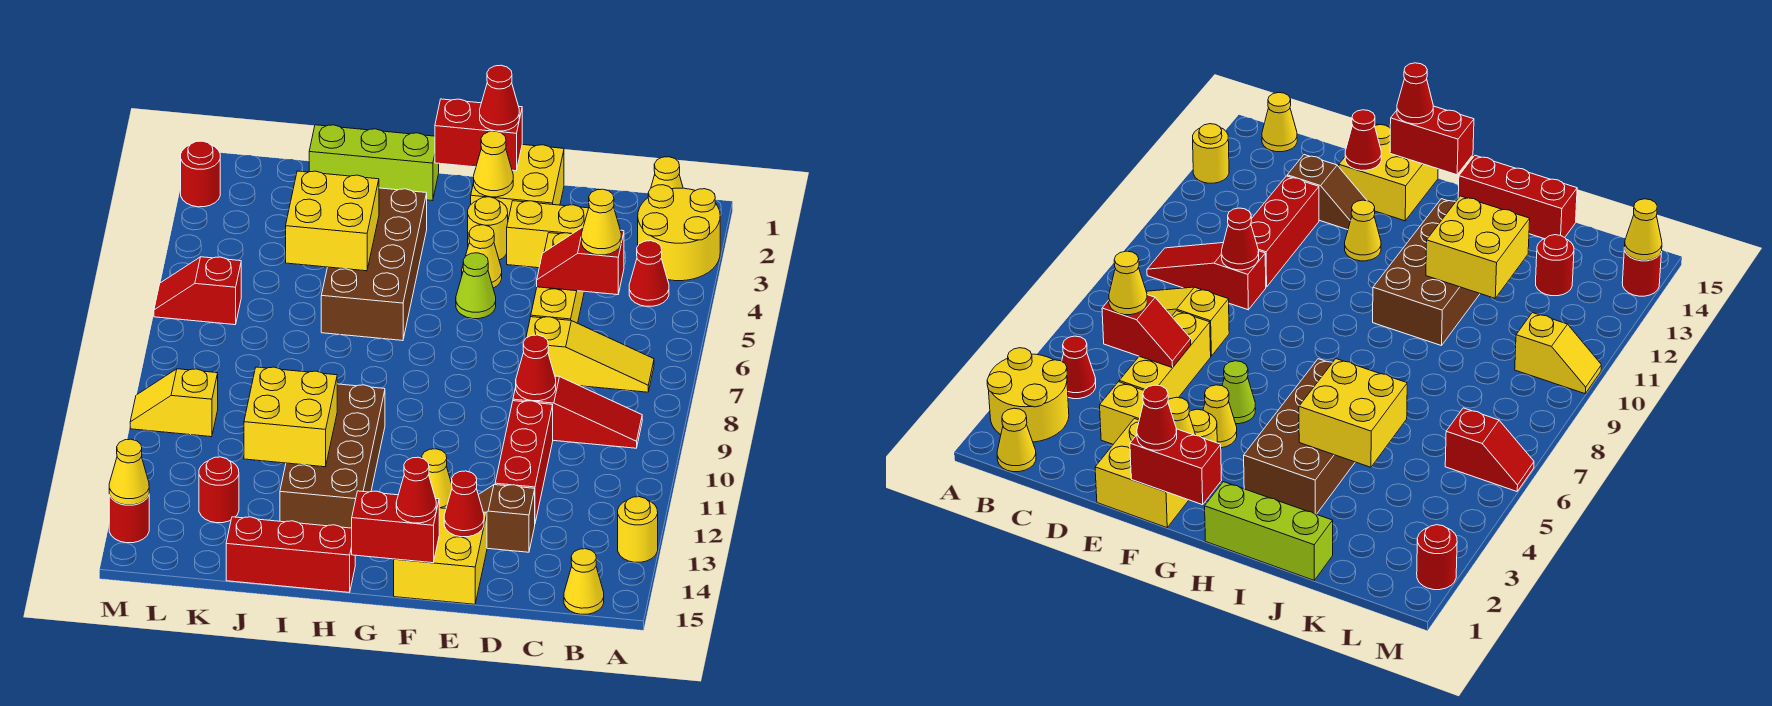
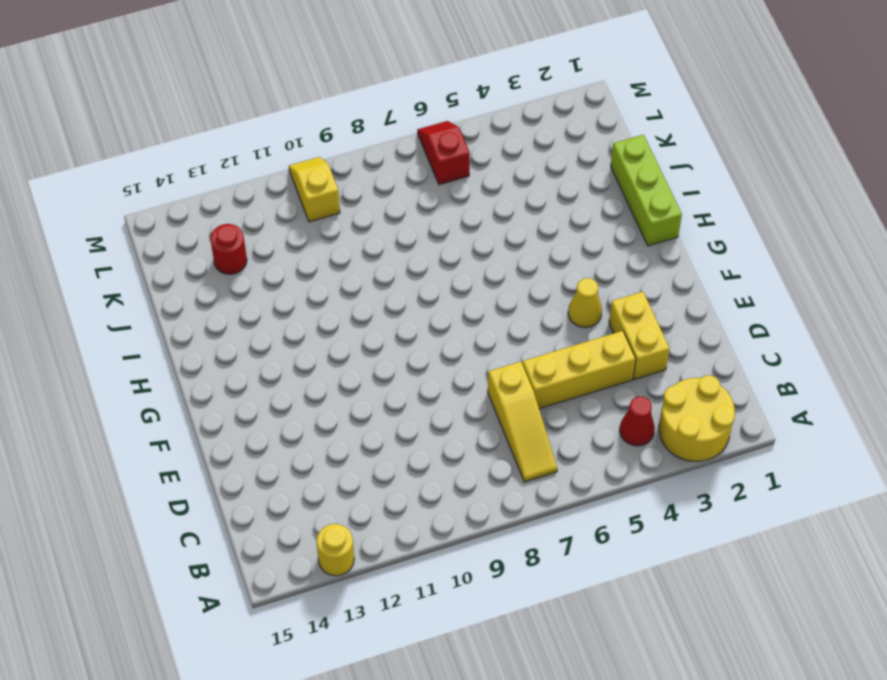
none -> yellow cone B1 level 1
none -> red slope B9:D9 level 1 top D
none -> yellow cone B15 level 1
none -> red brick D10:D12 level 1

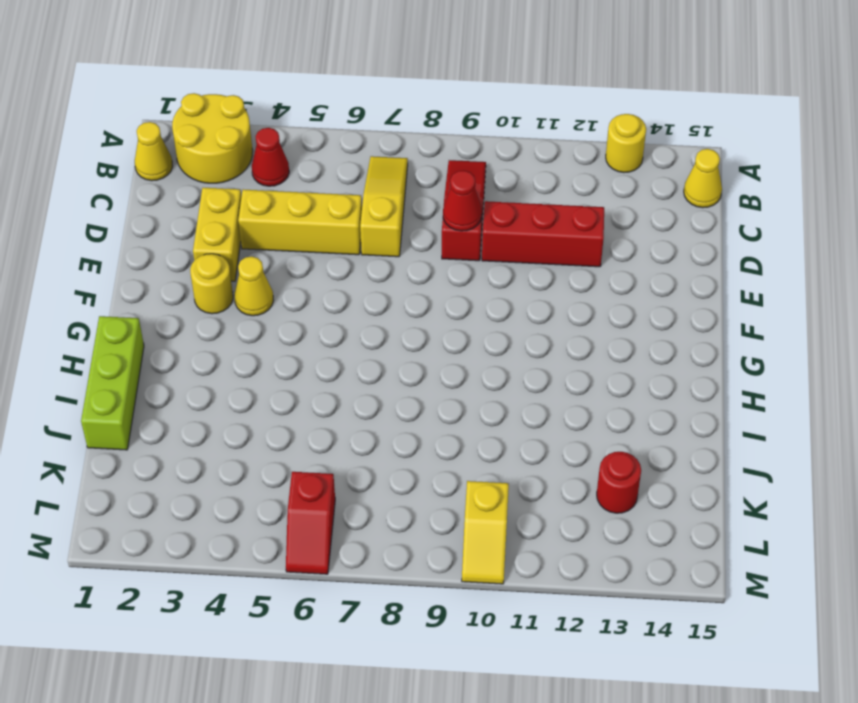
none -> brown slope D13:E13 level 1 top D
none -> yellow brick E1:F2 level 1
none -> yellow brick E14:F15 level 1
none -> lime cone F5 level 1

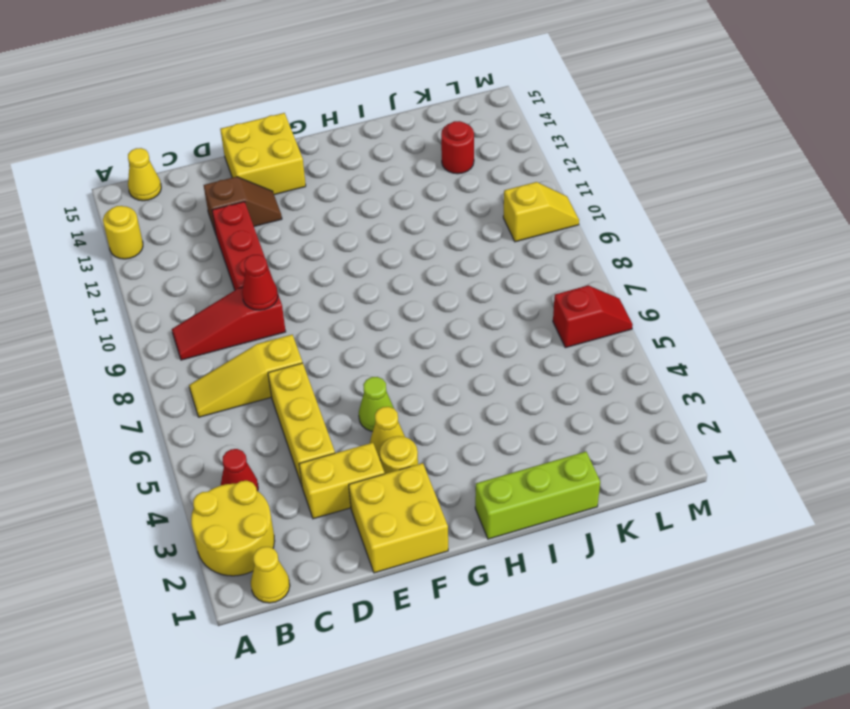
none -> yellow cone F12 level 1
none -> brown brick H3:I6 level 1
none -> brown brick H10:I13 level 1
none -> red brick H15:J15 level 1

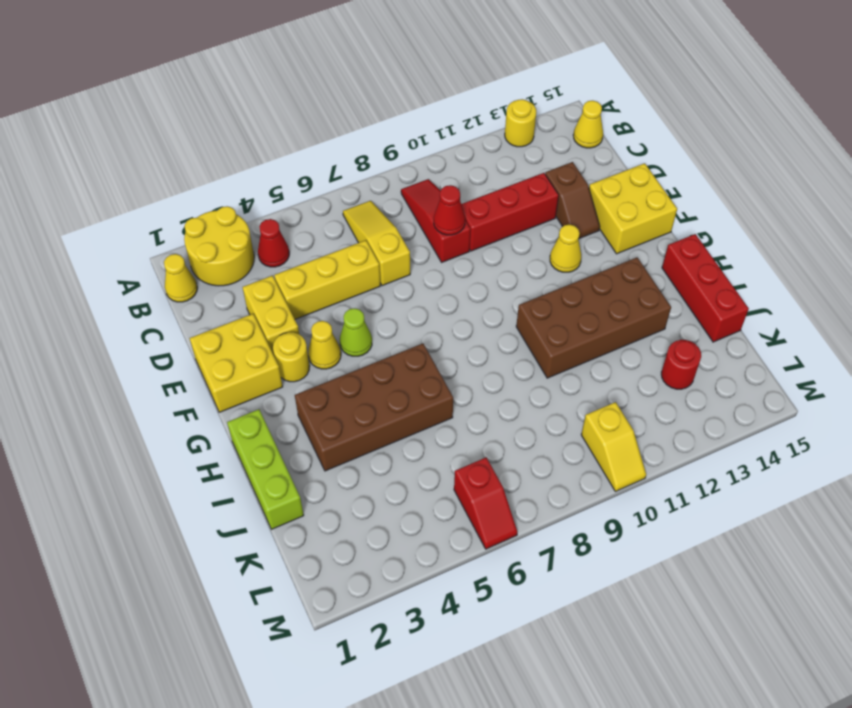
none -> red round brick M2 level 1
none -> red round brick M14 level 1
none -> red slope C5:D5 level 2 top C
none -> red cone E14 level 2

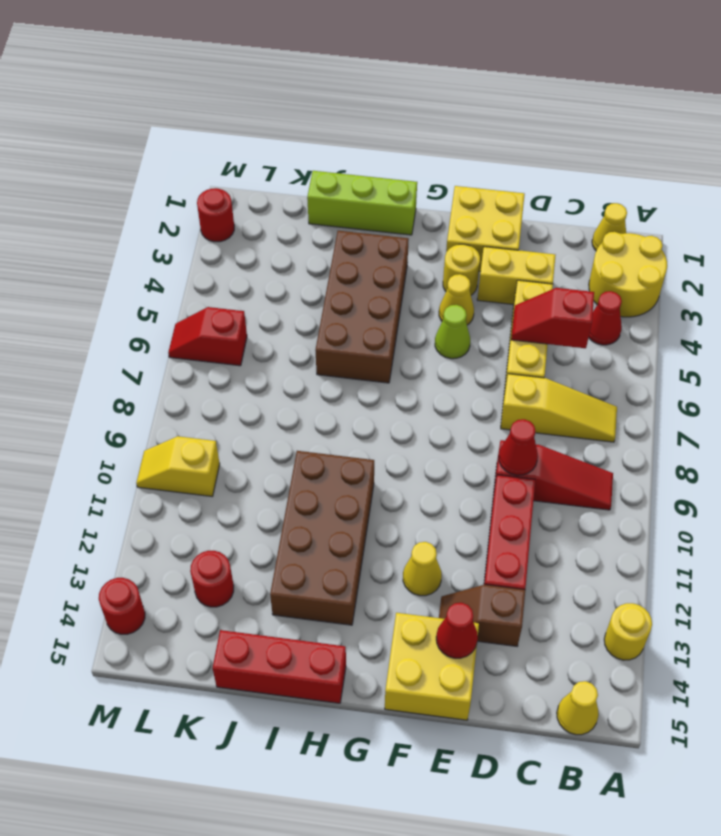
none -> red brick F1:G1 level 2
none -> yellow cone F2 level 2
none -> red brick F15:G15 level 2
none -> yellow brick I4:J5 level 2

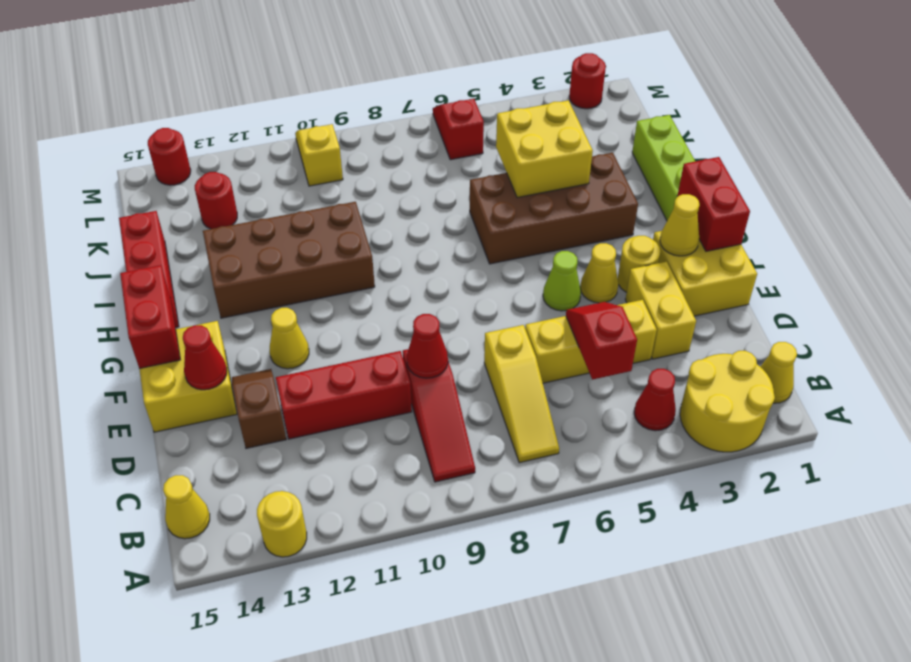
none -> yellow brick I11:J12 level 2
none -> yellow cone M14 level 2
none -> yellow cone C5 level 3
none -> red cone F1 level 3

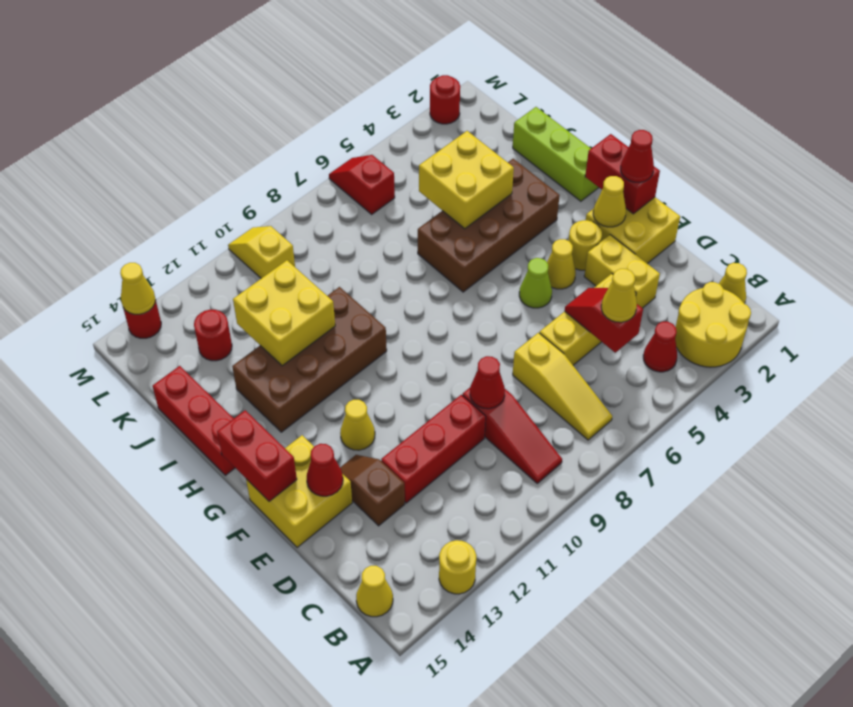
none -> red cone F15 level 3

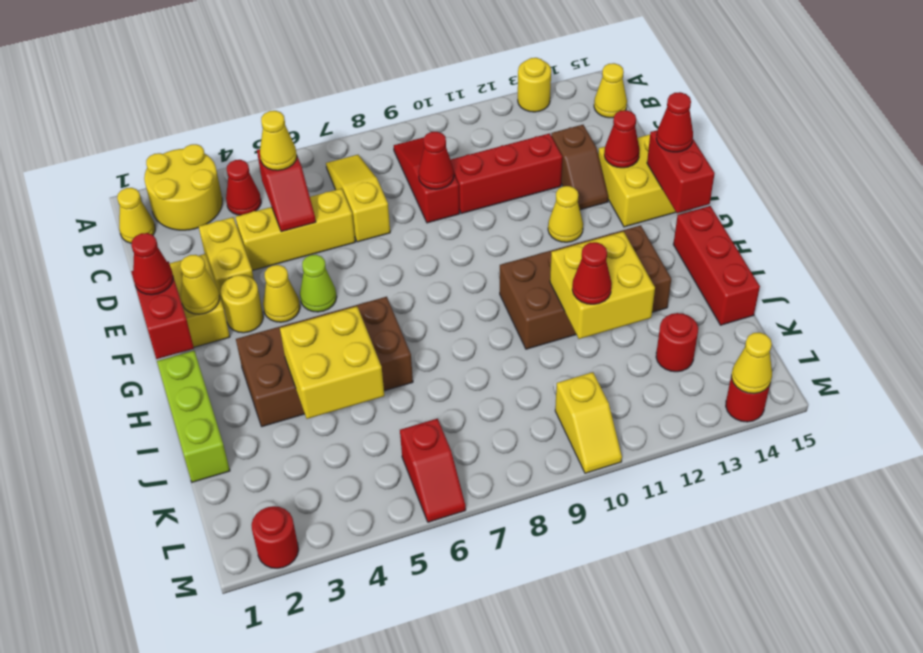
red cone J11 level 3 -> none

